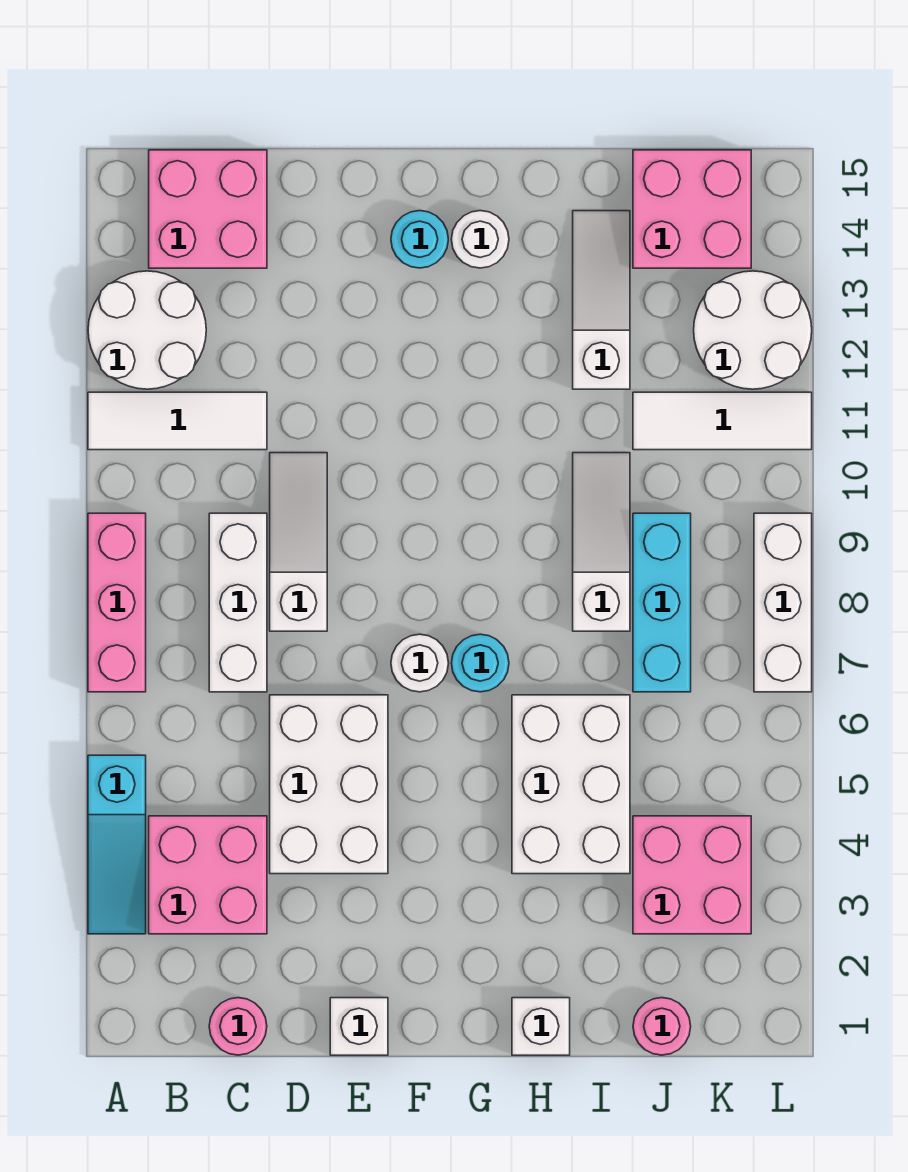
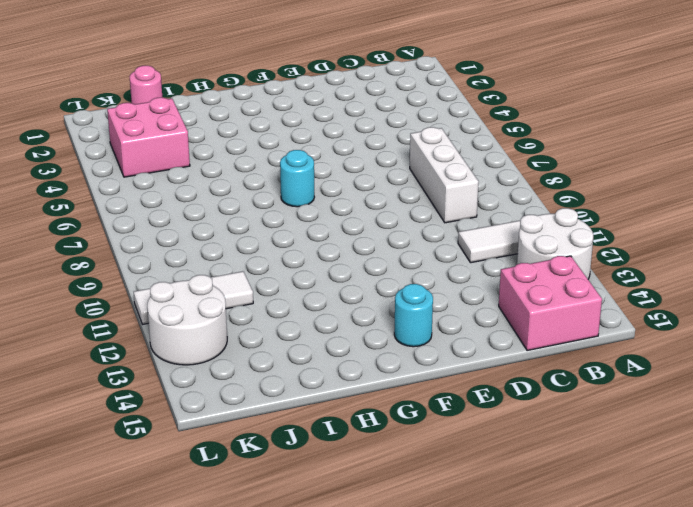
none -> cyan slope A3:A5 level 1 top 5
none -> pink brick A7:A9 level 1
none -> pink brick B3:C4 level 1

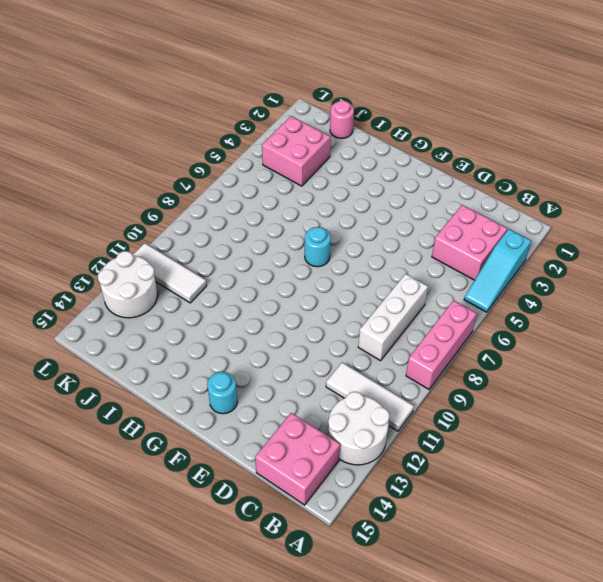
cyan slope A3:A5 level 1 top 3 -> cyan slope A3:A5 level 1 top 5
none -> pink round brick C1 level 1
none -> white brick D4:E6 level 1
none -> white slope D8:D10 level 1 top 8

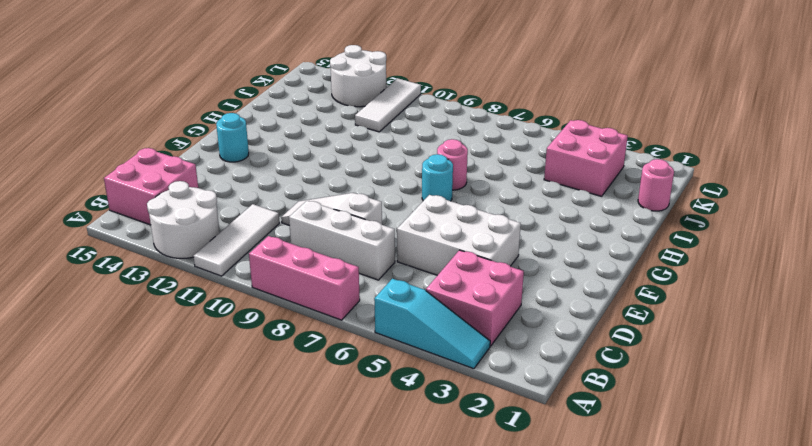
pink round brick H7 level 1 -> pink round brick C1 level 1
none -> white brick E1 level 1
none -> white round brick F7 level 1
none -> white round brick G14 level 1

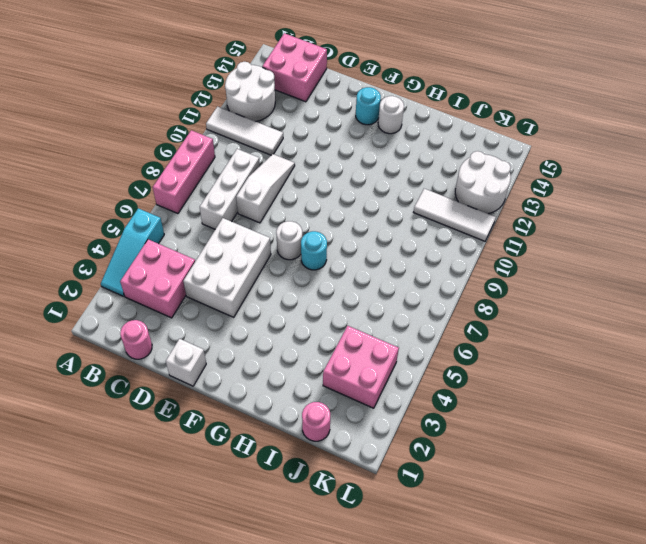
none -> white brick H1 level 1
none -> white brick H4:I6 level 1
none -> white slope I8:I10 level 1 top 8

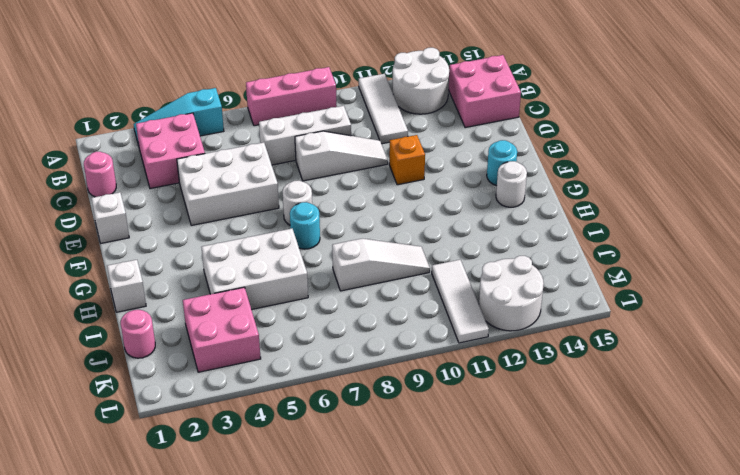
orange brick E11 level 1 -> none
none -> white slope I12:I14 level 1 top 12
none -> cyan brick J7:J9 level 1
none -> pink brick J14:K15 level 1

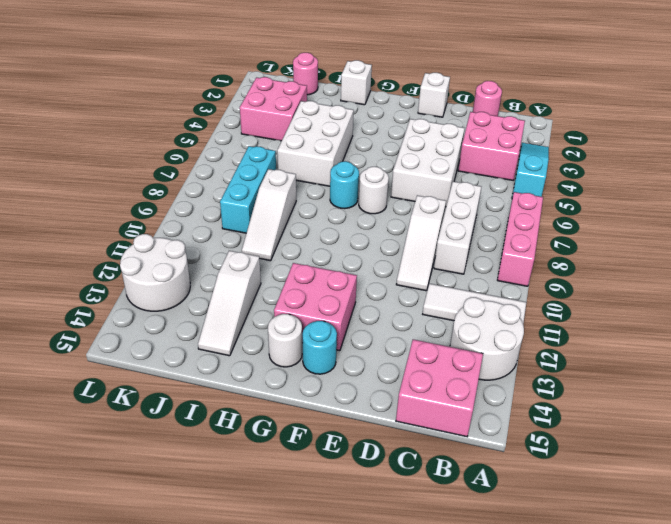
pink brick F12:G13 level 1 -> pink brick J14:K15 level 1
none -> white tile J11:L11 level 1
none -> white brick L7:L9 level 1

